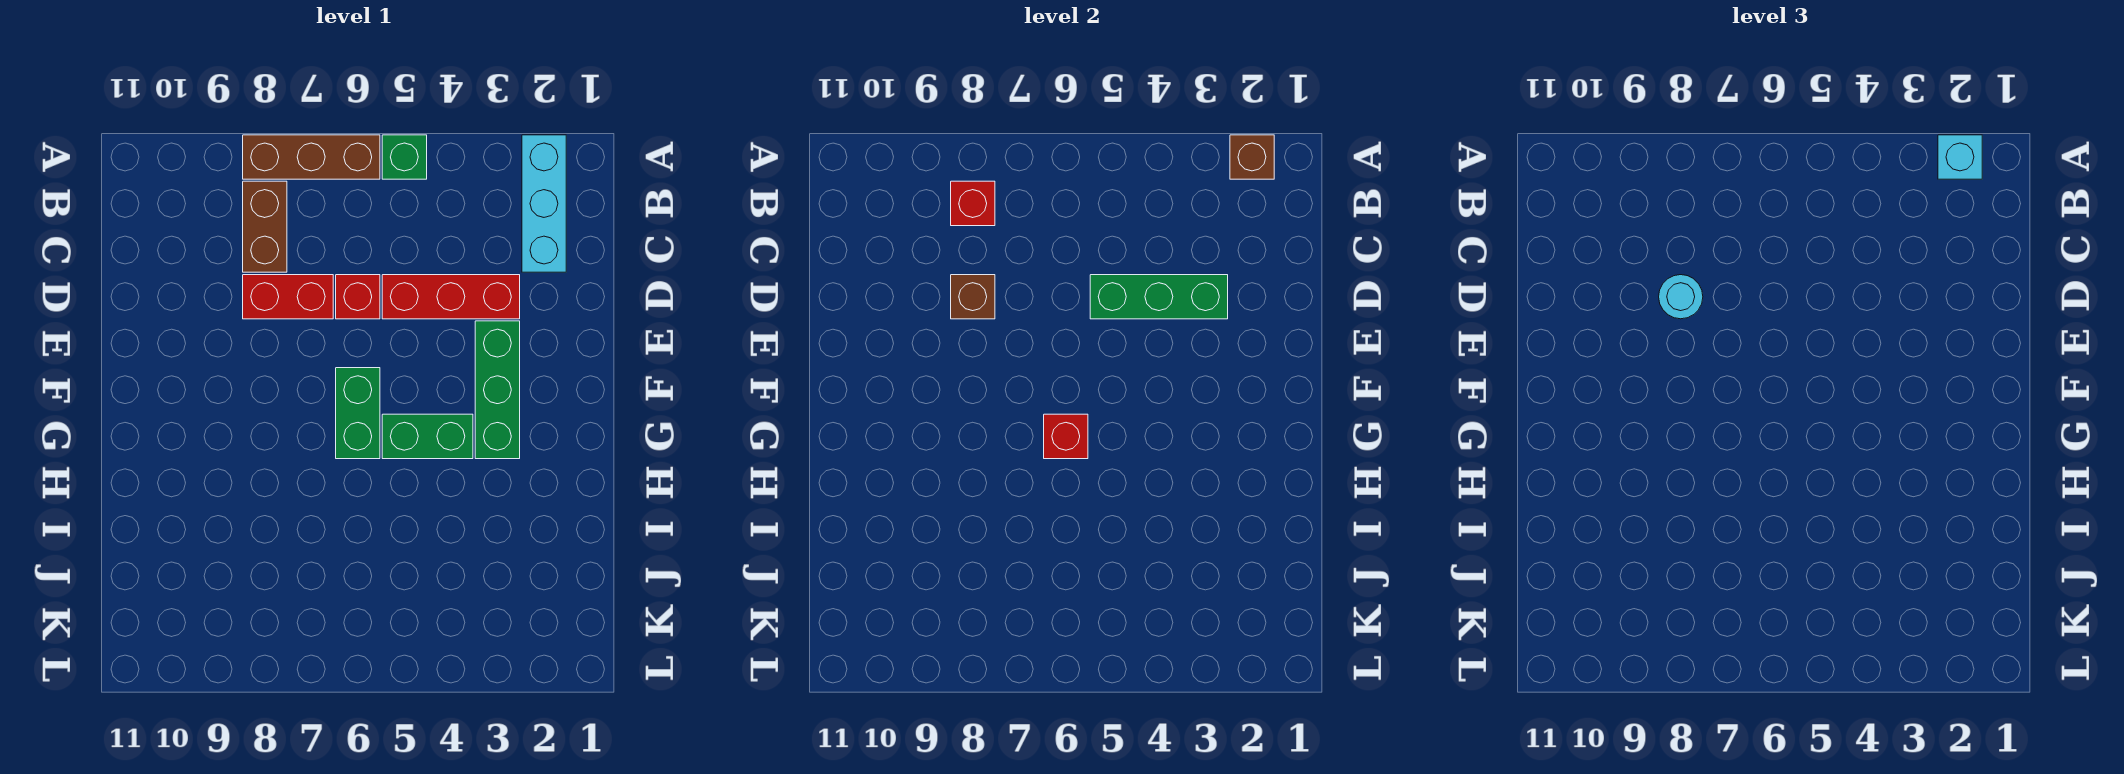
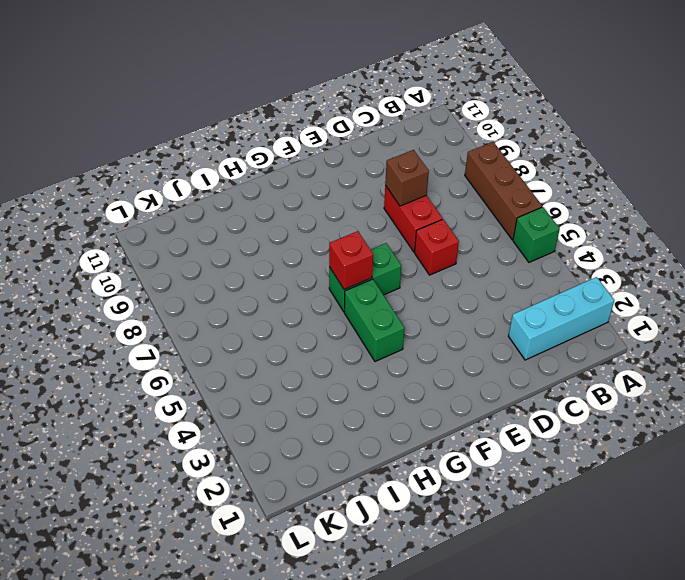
none -> brown brick B8:C8 level 1
none -> red brick D3:D5 level 1
none -> green brick E3:G3 level 1

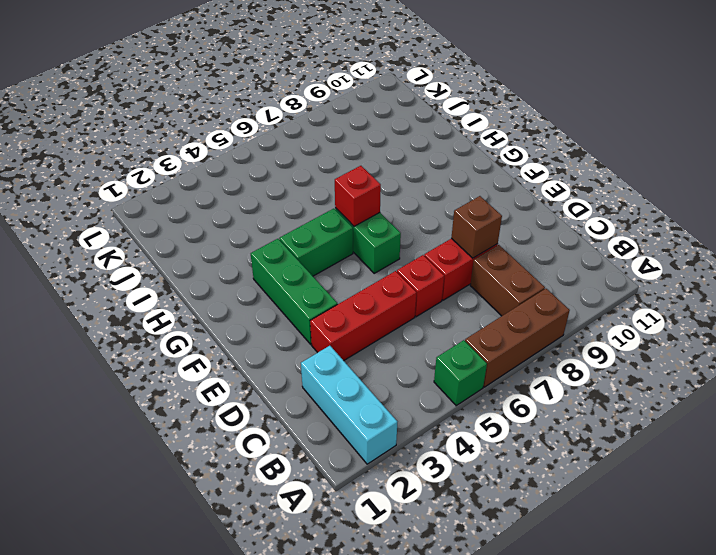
none -> brown brick A2 level 2
none -> red brick B8 level 2
none -> green brick D3:D5 level 2

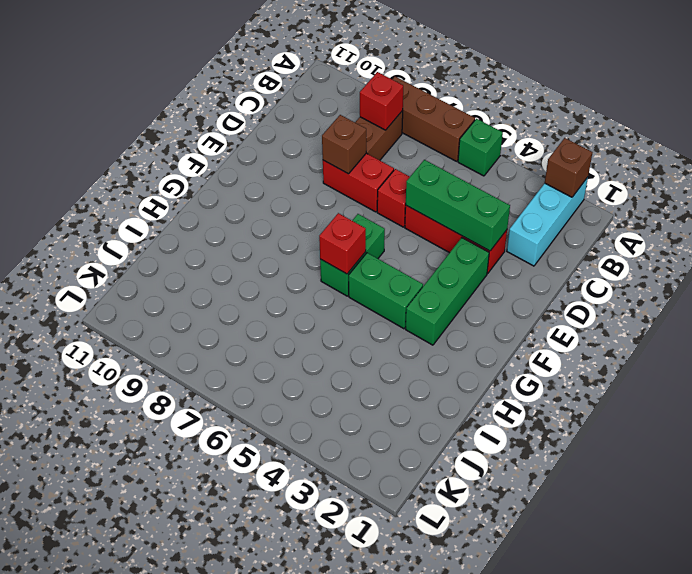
none -> cyan brick A2 level 3
none -> cyan round brick D8 level 3

